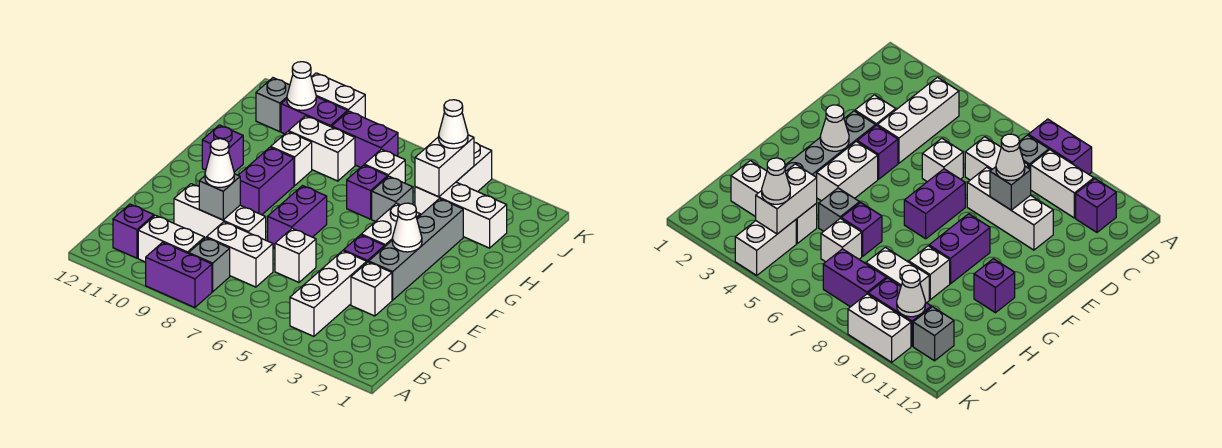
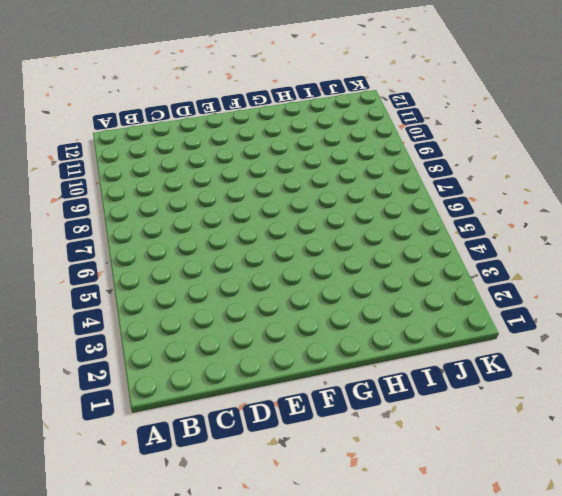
none -> purple brick A8:A9 level 1
none -> white brick B4:D4 level 1
none -> grey brick B8 level 1
none -> white brick B9:B10 level 1

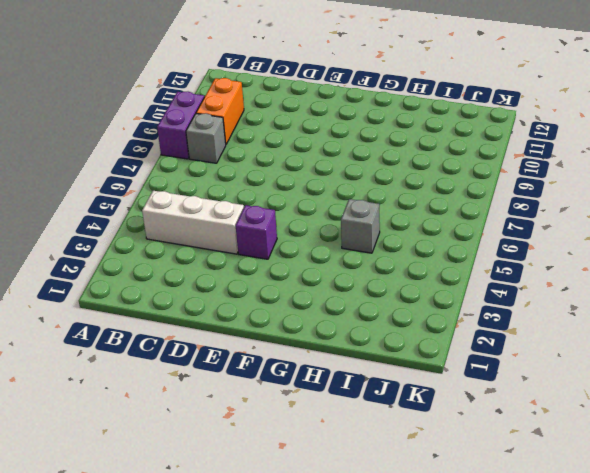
orange brick B9:B10 level 1 -> white brick B9:B10 level 1
none -> purple brick B11 level 1
none -> white brick C7:C8 level 1
none -> white brick D3 level 1
none -> white brick D6 level 1

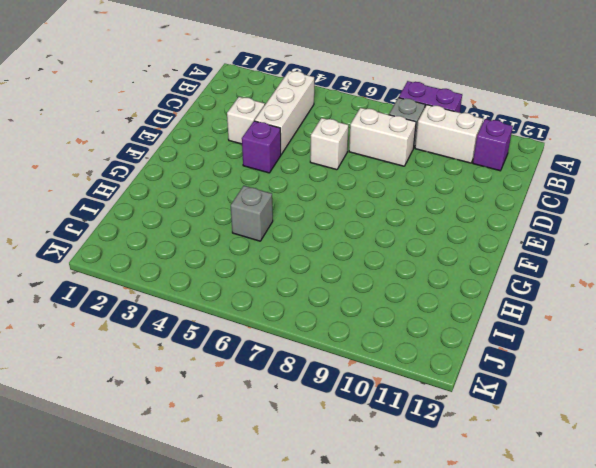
none -> white brick D8:D10 level 1
none -> grey brick E3:H3 level 1
none -> purple brick E7:F7 level 1
none -> white brick F4:G4 level 1

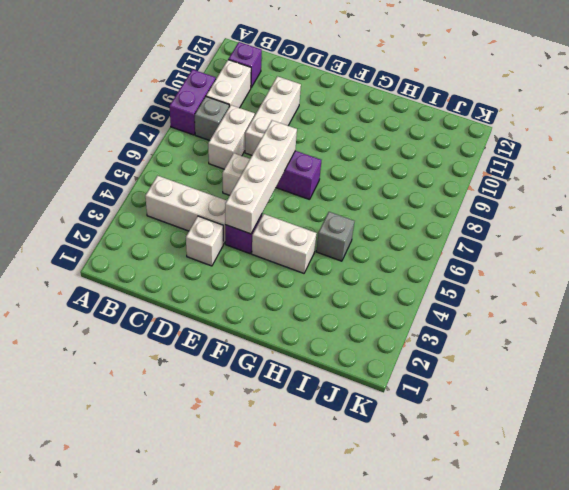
white brick E4:E7 level 2 -> none
none -> grey brick E3:H3 level 1
none -> purple brick F9:G9 level 1
none -> purple brick G11 level 1
none -> purple brick H6 level 1

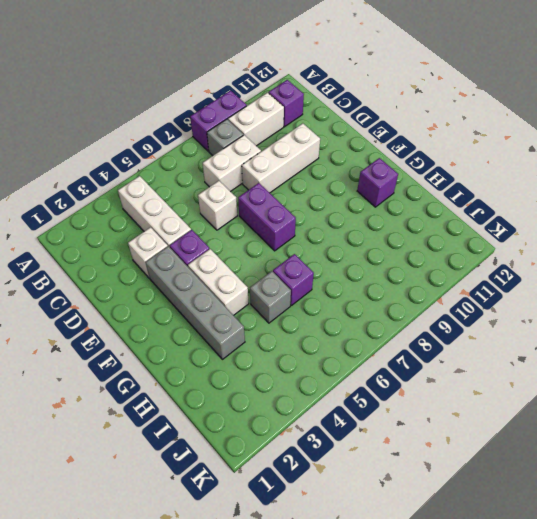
none -> purple brick F9:G9 level 1
none -> white brick H9 level 1
none -> white brick I2:I4 level 1
none -> white brick I6 level 1

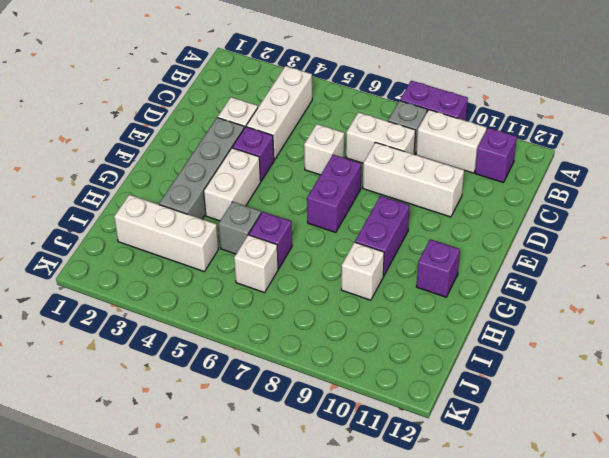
none -> white brick I8:I9 level 1
none -> white brick J4:K4 level 1
none -> purple brick J7:J8 level 1
none -> purple brick J9:J10 level 1

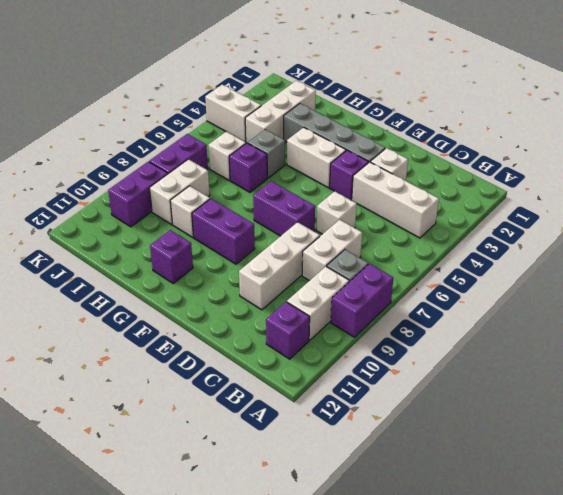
none -> grey brick J11 level 1
none -> white brick K9:K10 level 1
none -> grey brick D9 level 2
none -> white cone F3 level 2

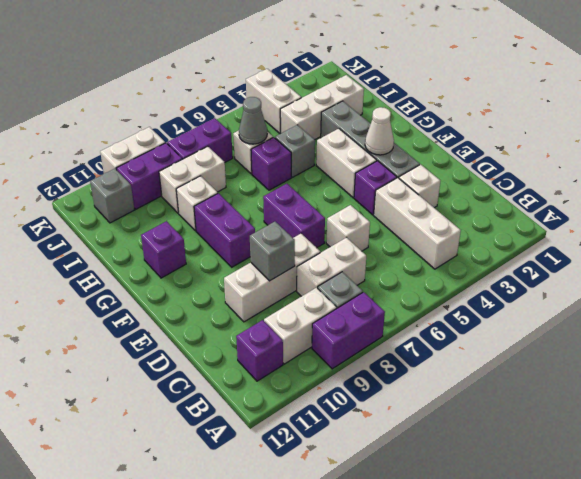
grey cone I6 level 2 -> none
none -> white brick I4:J4 level 2
none -> white cone J10 level 2
none -> white cone D9 level 3
none -> white cone J4 level 3

